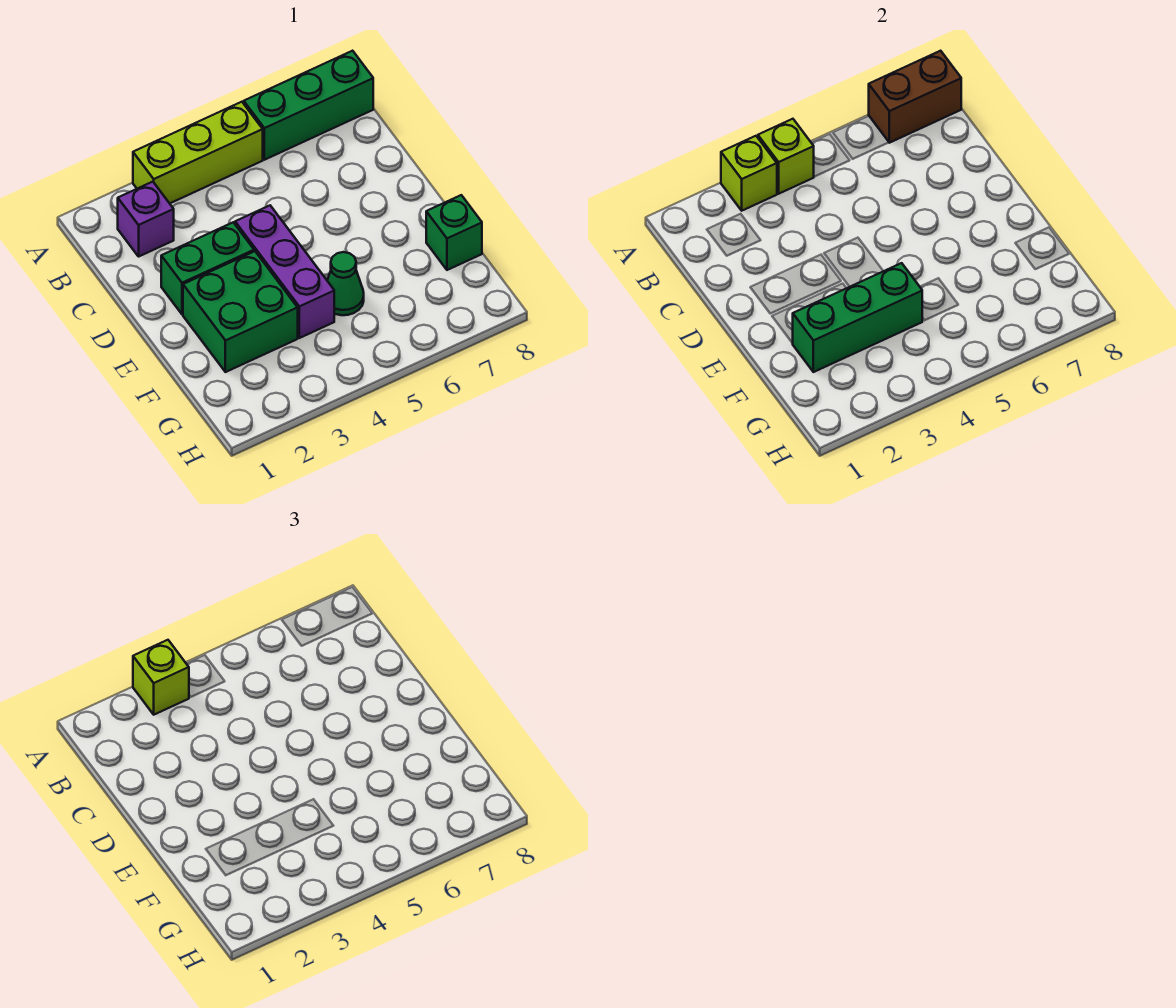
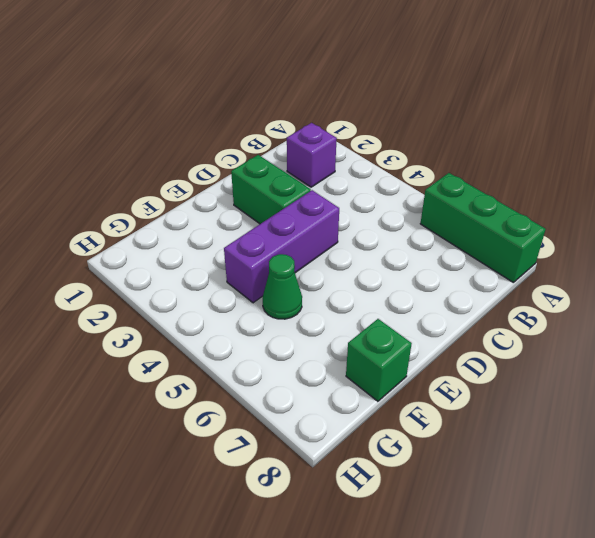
none -> lime brick A3:A5 level 1
none -> green brick E2:F3 level 1
none -> lime brick A3 level 2

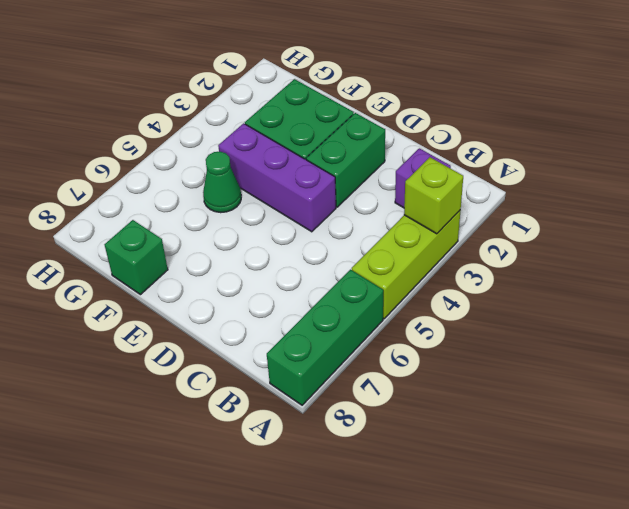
none -> lime brick A4 level 2
none -> brown brick A7:A8 level 2
none -> green brick F2:F4 level 2

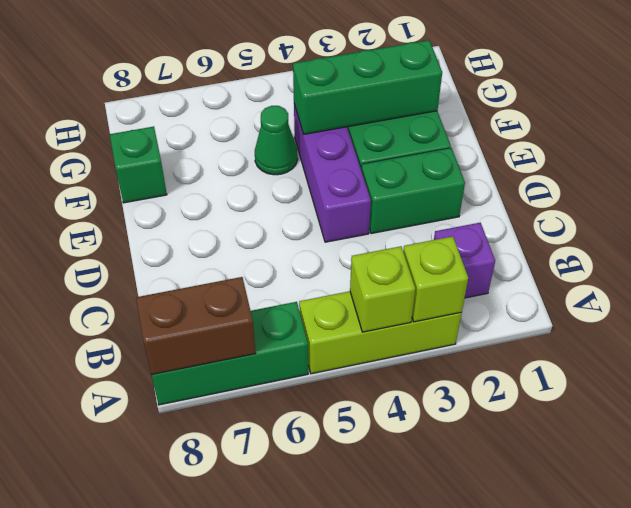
none -> lime brick A3 level 3

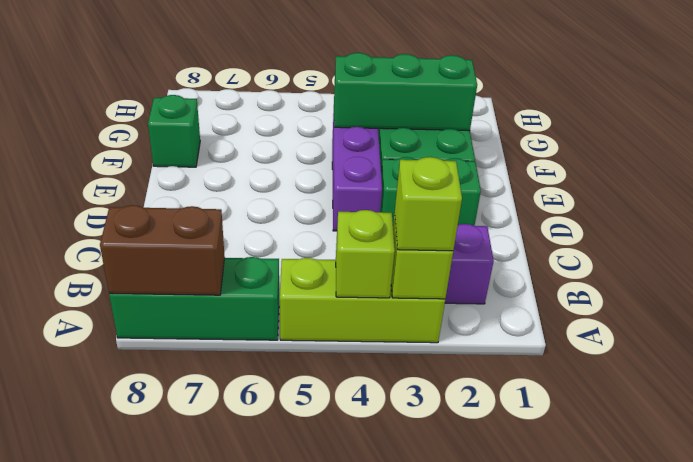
none -> green cone F5 level 1

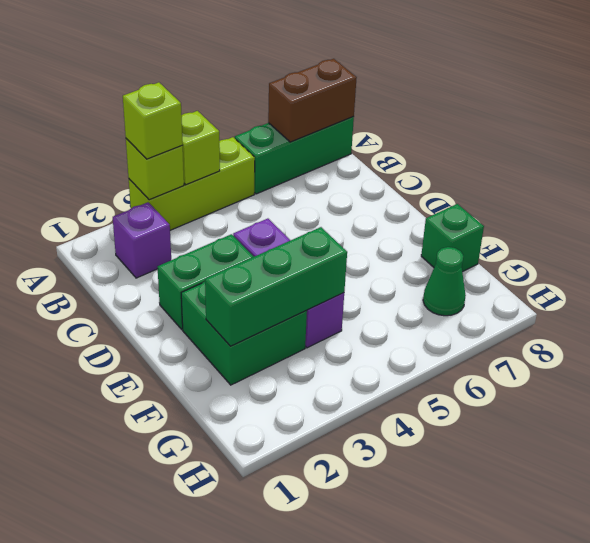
green cone G7 level 1 -> green cone F5 level 1

